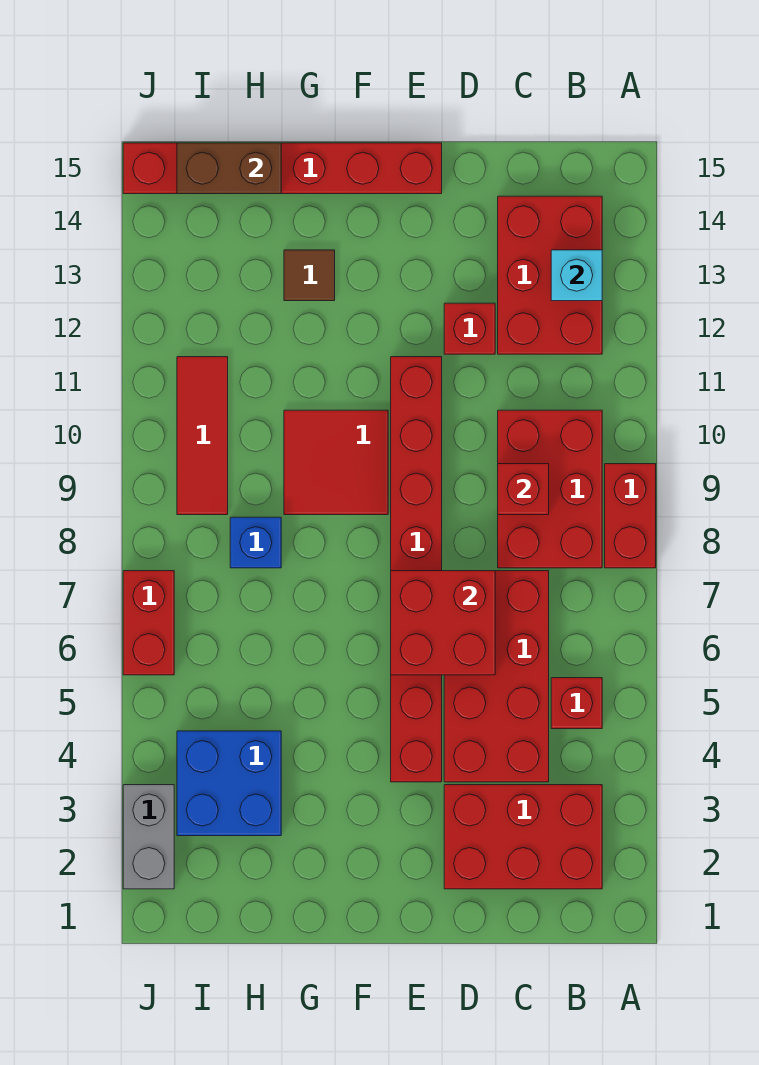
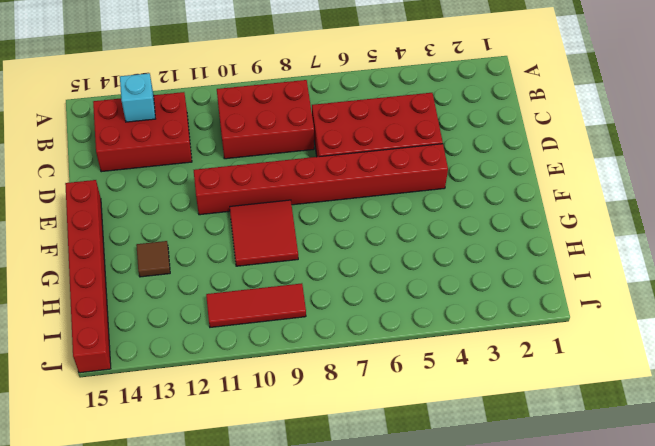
none -> red brick A8:A9 level 1
none -> red brick B2:D3 level 1
none -> red brick B5 level 1

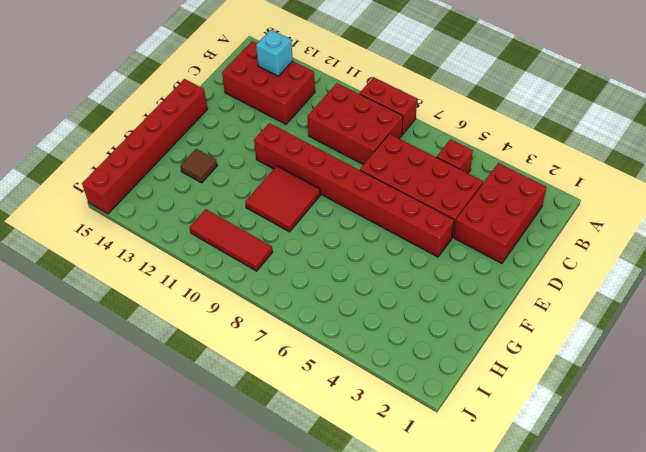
none -> red brick D12 level 1
none -> blue brick H3:I4 level 1
none -> blue brick H8 level 1

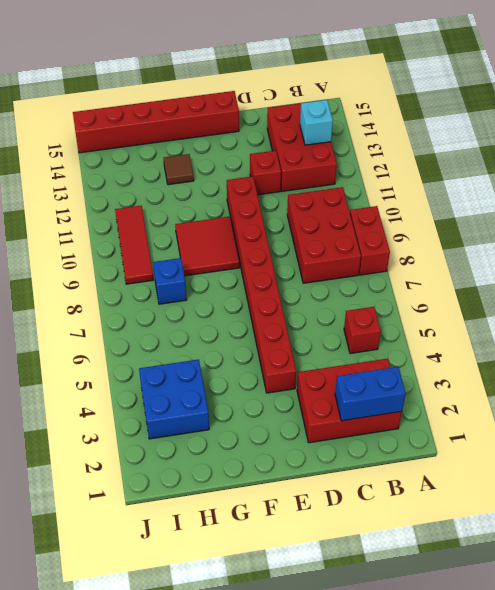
blue brick B2:C2 level 2 -> none
none -> red brick C4:D7 level 1
none -> grey brick J2:J3 level 1
none -> red brick J6:J7 level 1

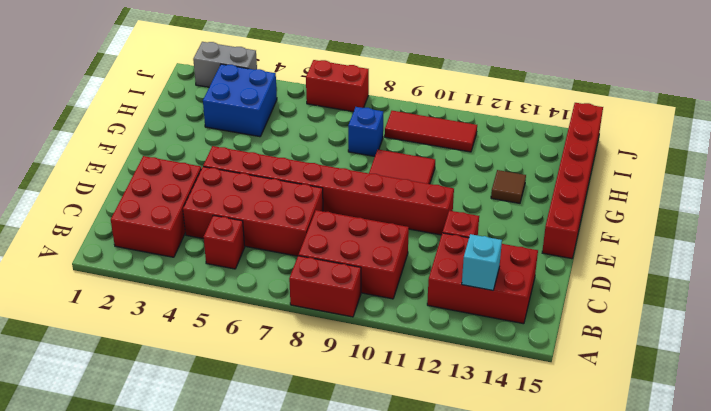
none -> red brick C9 level 2
none -> red brick D6:E7 level 2
none -> brown brick H15:I15 level 2

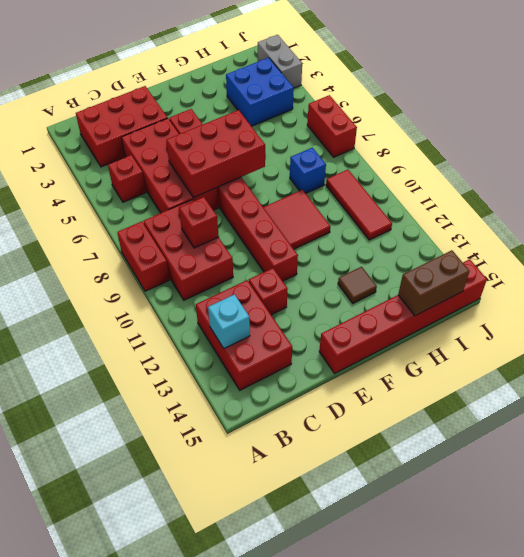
red brick D6:F7 level 2 -> red brick D6:E7 level 2

